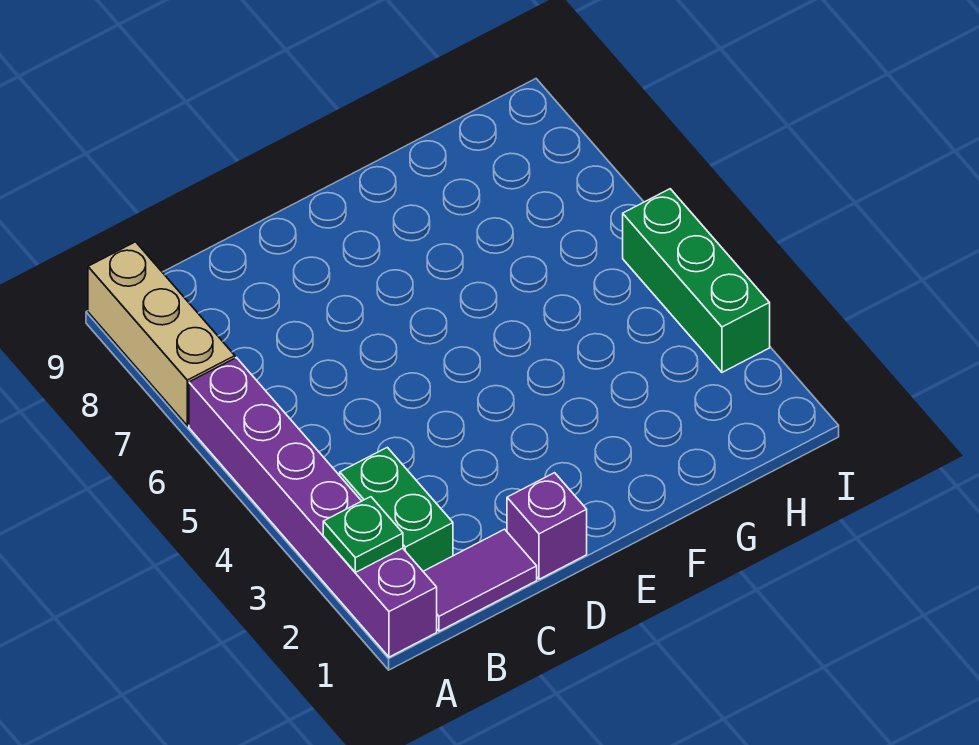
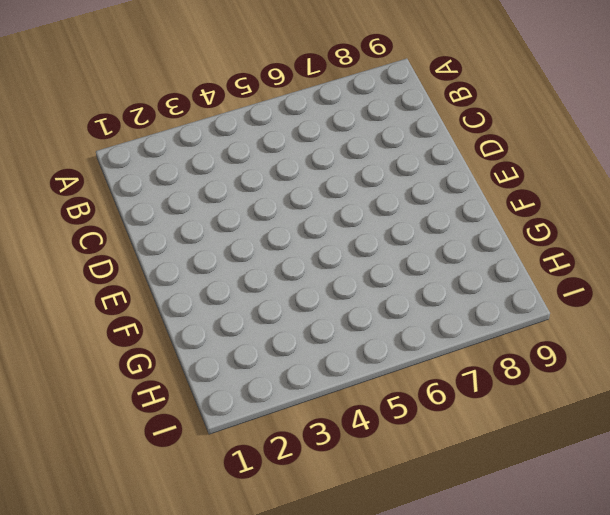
none -> purple brick A1:A6 level 1
none -> tan brick A7:A9 level 1

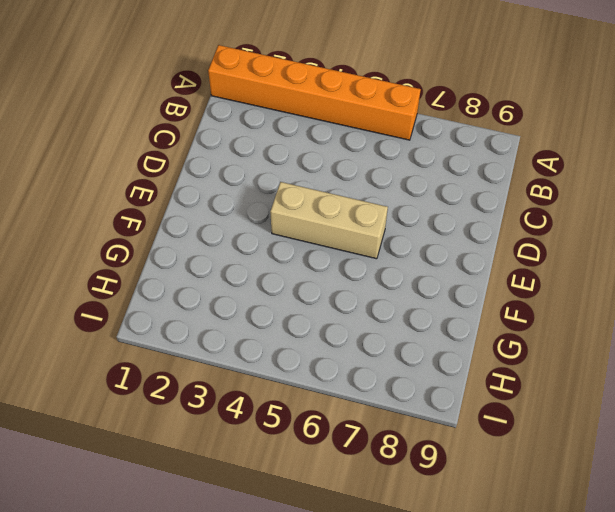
orange brick A1:A6 level 1 -> purple brick A1:A6 level 1
tan brick E4:E6 level 1 -> tan brick A7:A9 level 1
none -> purple tile B1:C1 level 1
none -> green brick B2:B3 level 1

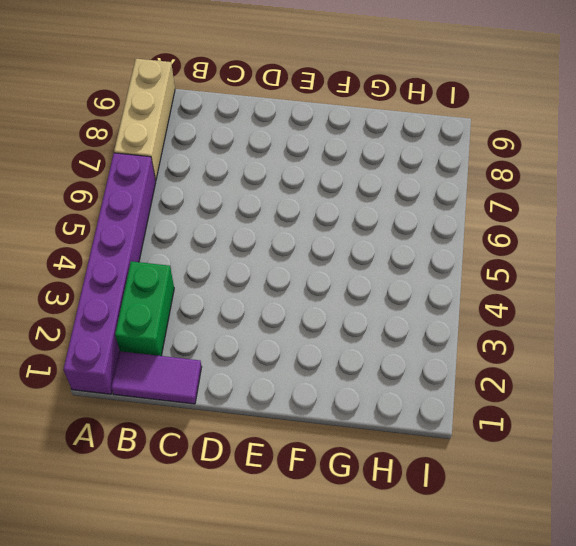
none -> purple brick D1 level 1
none -> green brick I3:I5 level 1

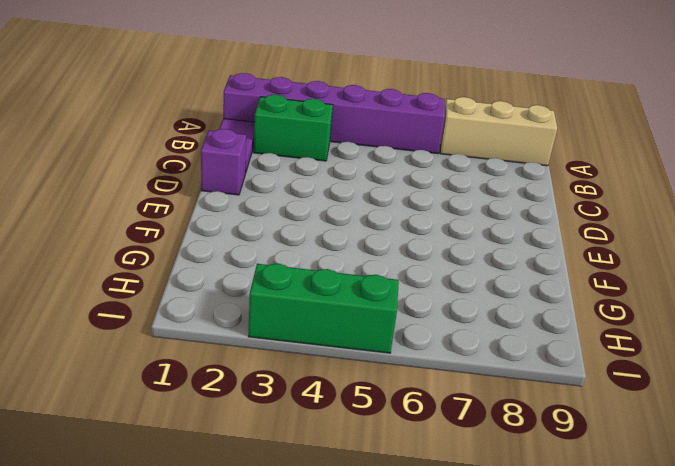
none -> green plate A2 level 2

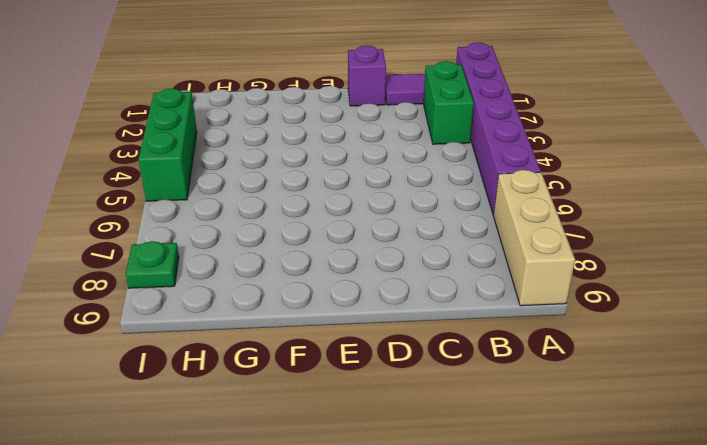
green plate I8 level 1 -> green plate A2 level 2

